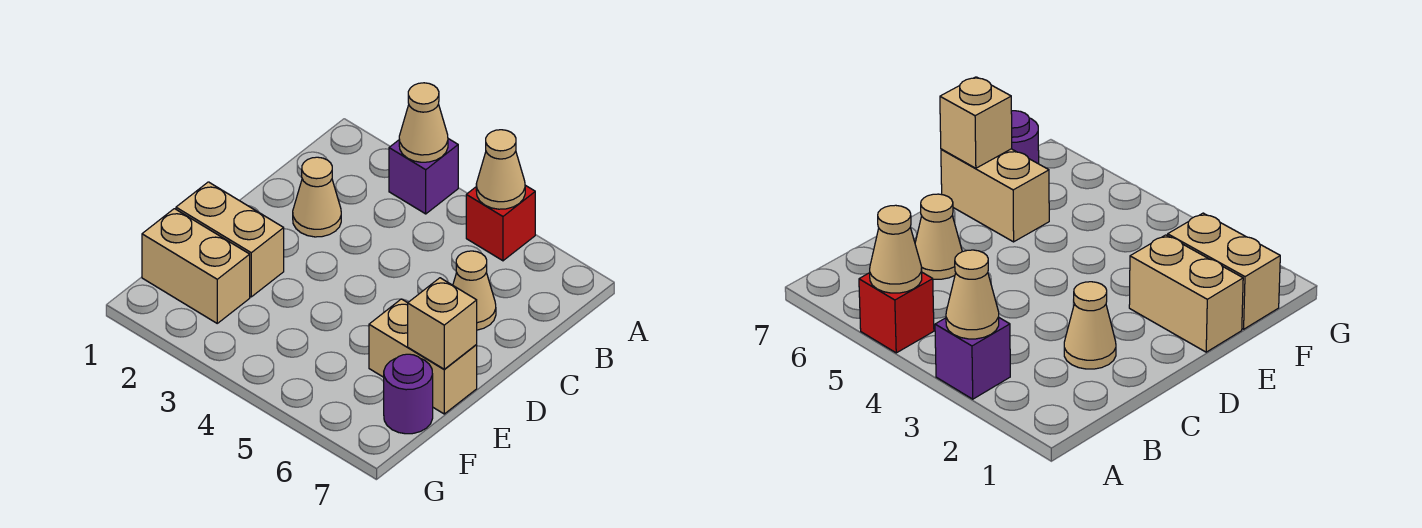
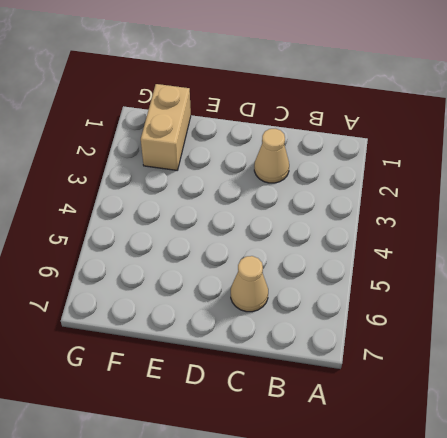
none -> purple brick A3 level 1
none -> red brick A5 level 1

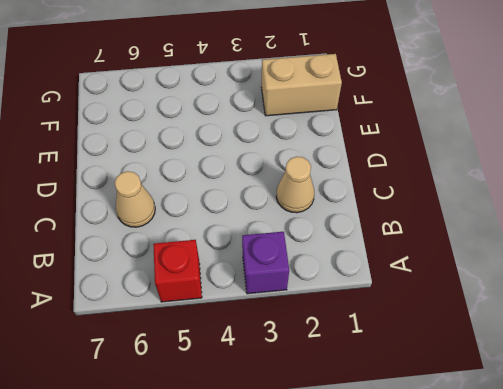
none -> tan brick E1:E2 level 1
none -> tan brick E6:E7 level 1

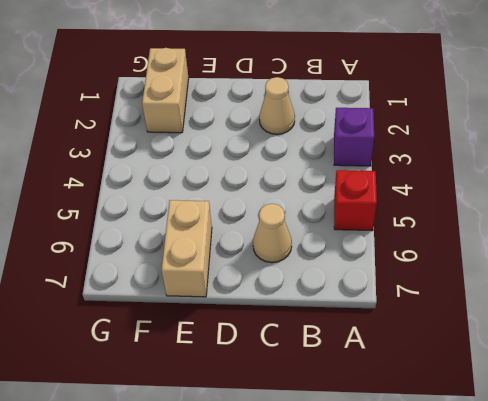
none -> tan brick E1:E2 level 1
none -> purple round brick F7 level 1

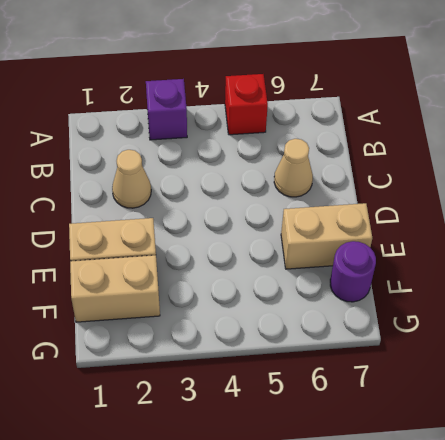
none -> tan cone A3 level 2
none -> tan cone A5 level 2

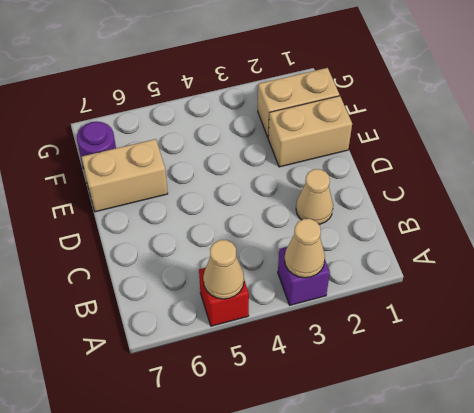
none -> tan cone C6 level 1
none -> tan brick E7 level 2

